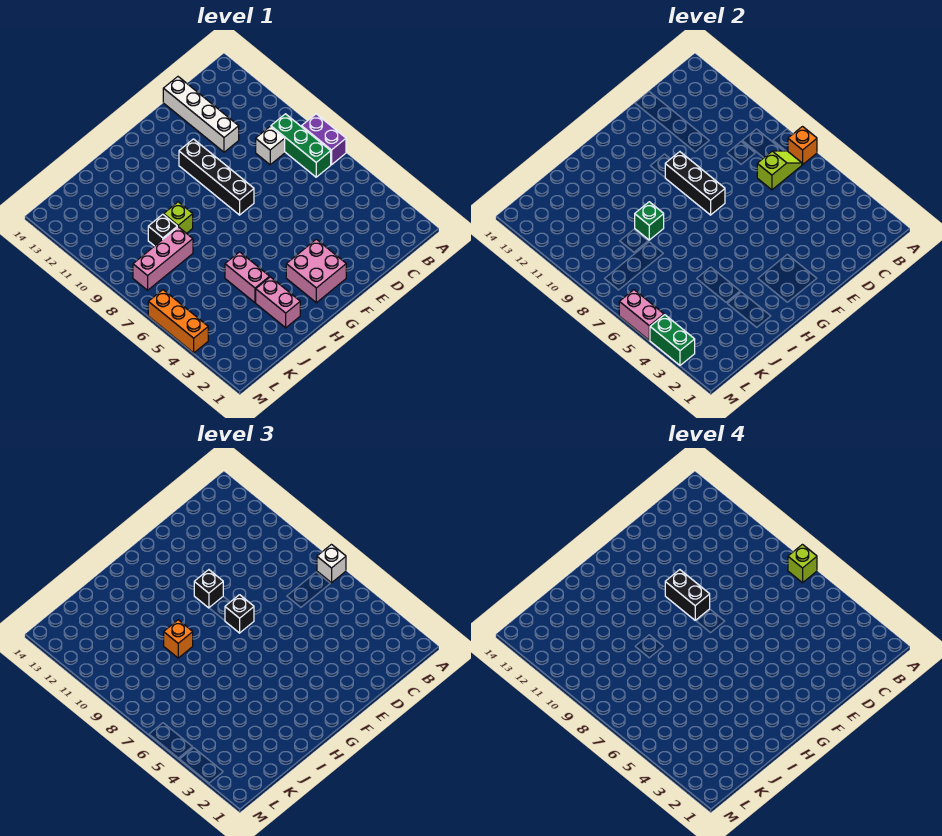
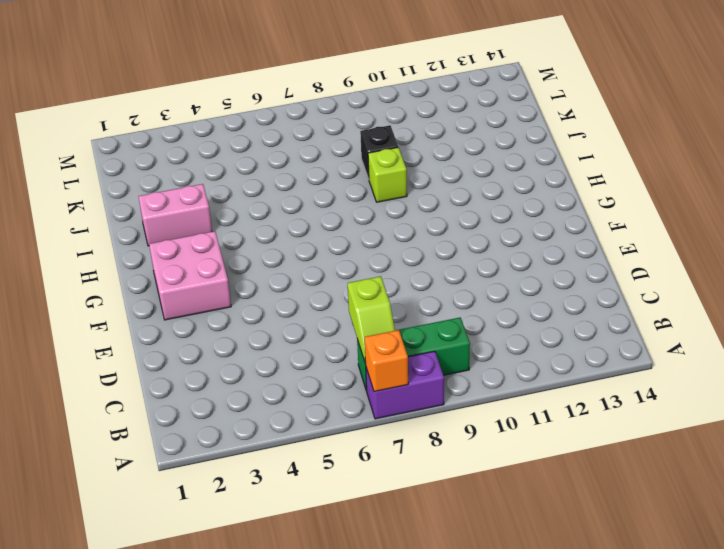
none -> white brick C9 level 1
none -> white brick D11:D14 level 1
none -> black brick F8:F11 level 1

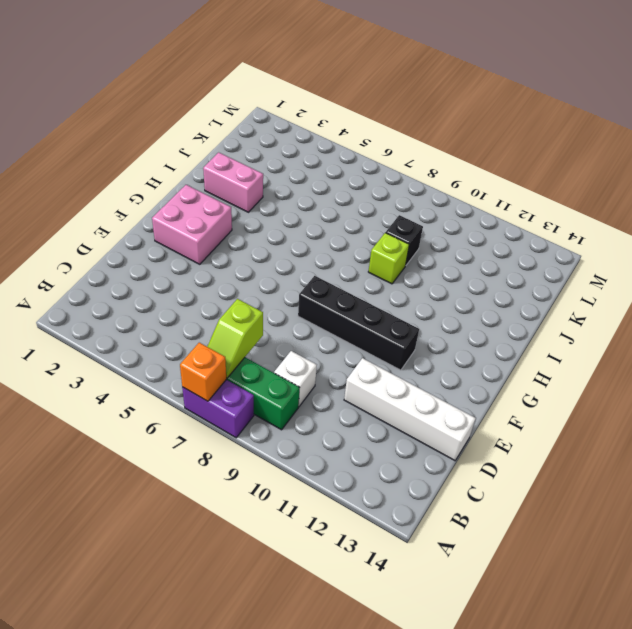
none -> pink brick I4:I5 level 1
none -> pink brick J8:L8 level 1
none -> orange brick M4:M6 level 1

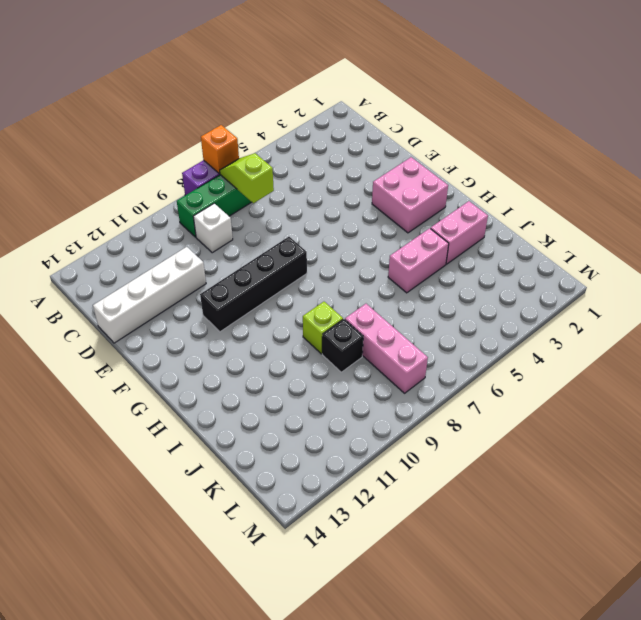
none -> orange brick M4:M6 level 1
none -> black brick F8:F10 level 2
none -> green brick I9 level 2

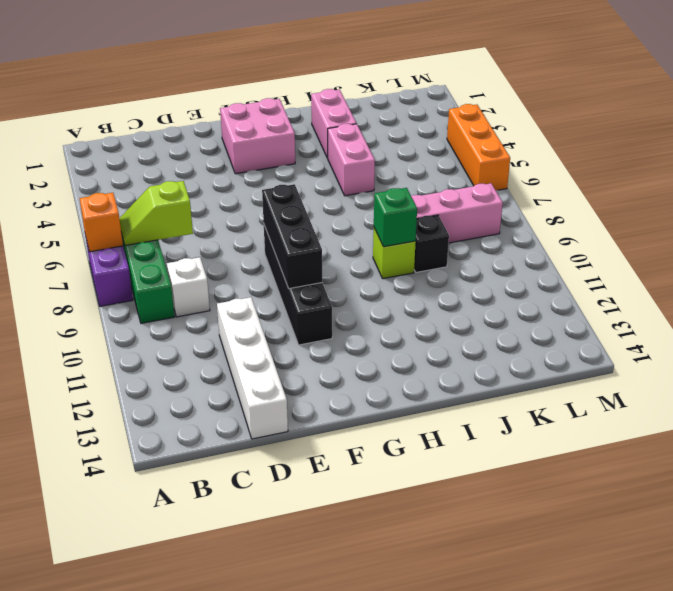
none -> green brick M3:M4 level 2
none -> pink brick M5:M6 level 2
none -> white brick A7 level 3

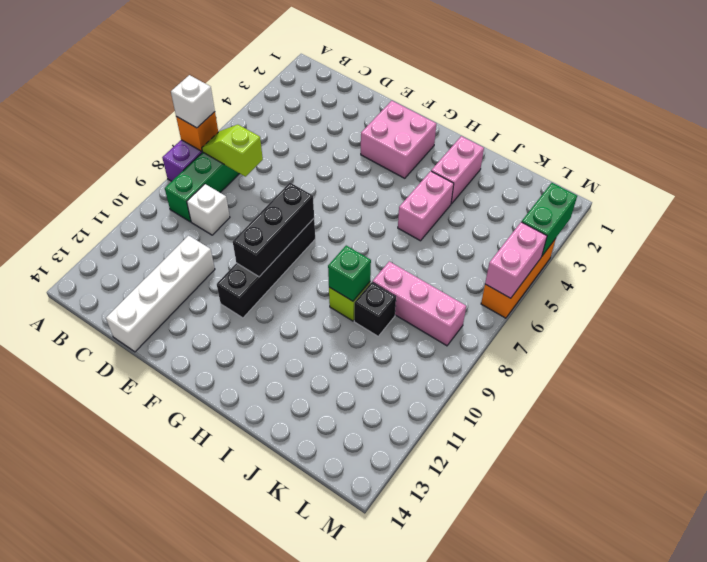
none -> black brick F8 level 3
none -> black brick F10 level 3
none -> orange brick I9 level 3

